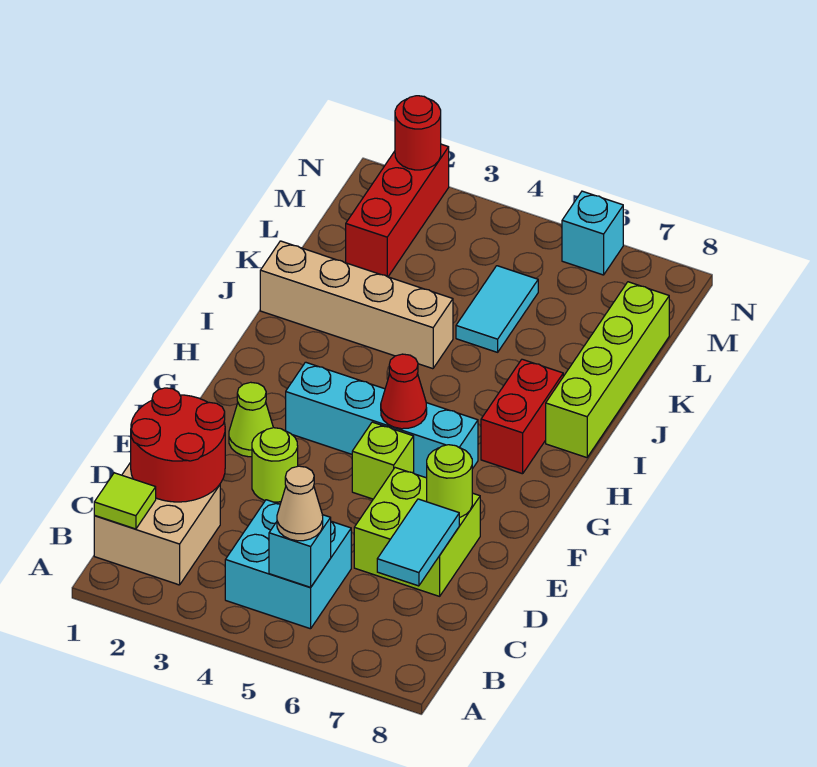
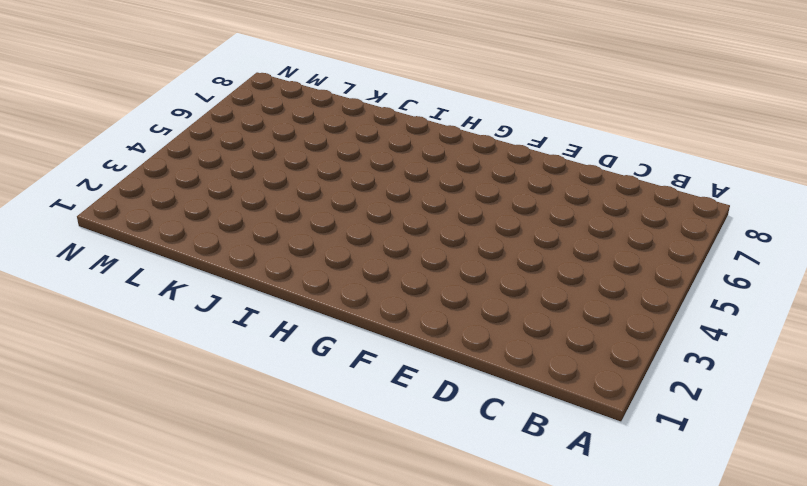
none -> tan brick B1:C2 level 1
none -> cyan brick B4:C5 level 1
none -> lime brick D6:E7 level 1

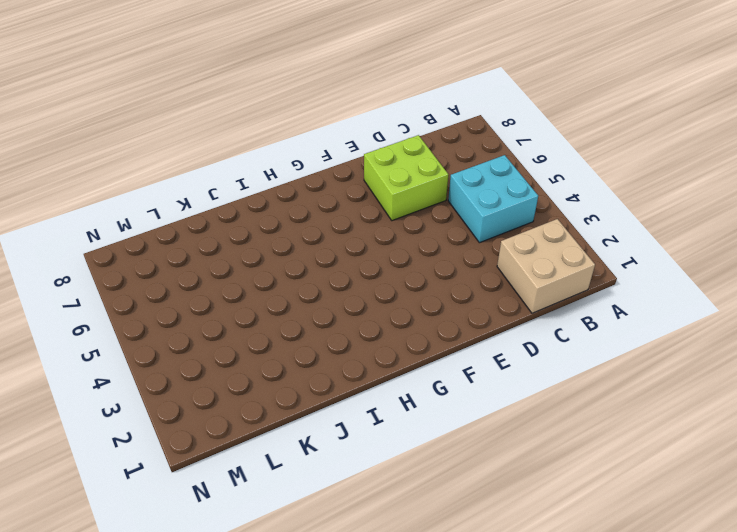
none -> lime round brick E3 level 1
none -> lime cone F2 level 1
none -> lime brick F5 level 1

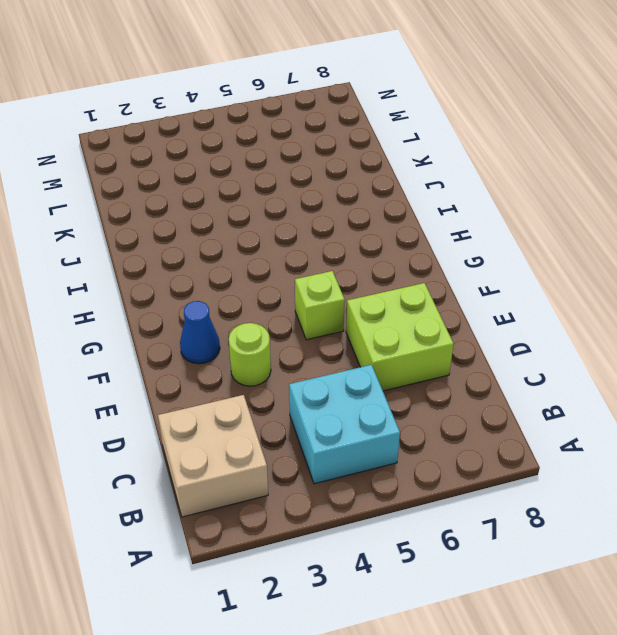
blue cone F2 level 1 -> lime cone F2 level 1
none -> cyan brick G3:G6 level 1
none -> red brick H7:I7 level 1
none -> lime brick I8:L8 level 1

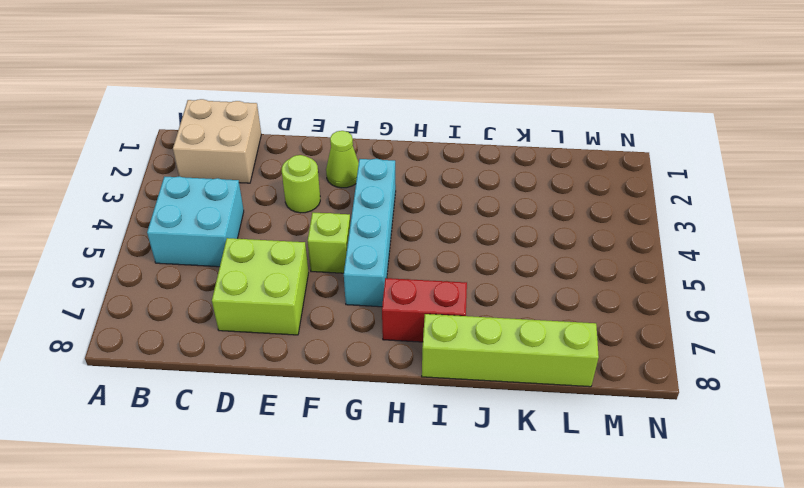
none -> tan brick J1:J4 level 1
none -> cyan tile K5:L5 level 1
none -> red brick L2:N2 level 1

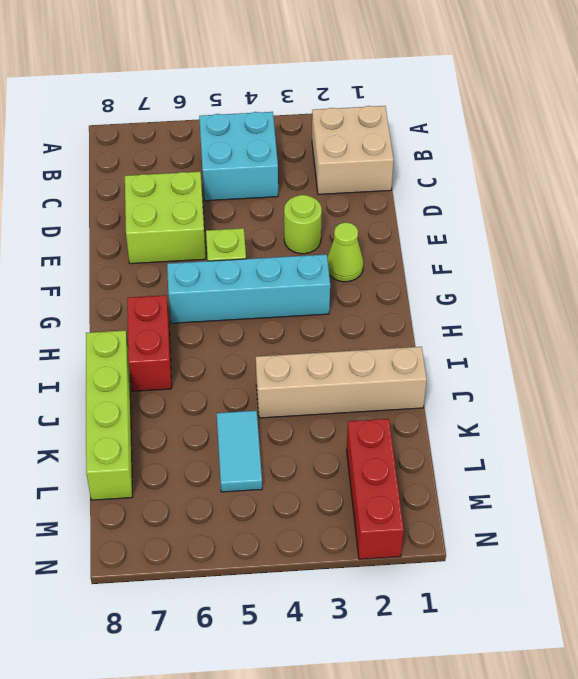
none -> cyan brick N6 level 1
none -> lime tile B1 level 2
none -> cyan brick B5 level 2

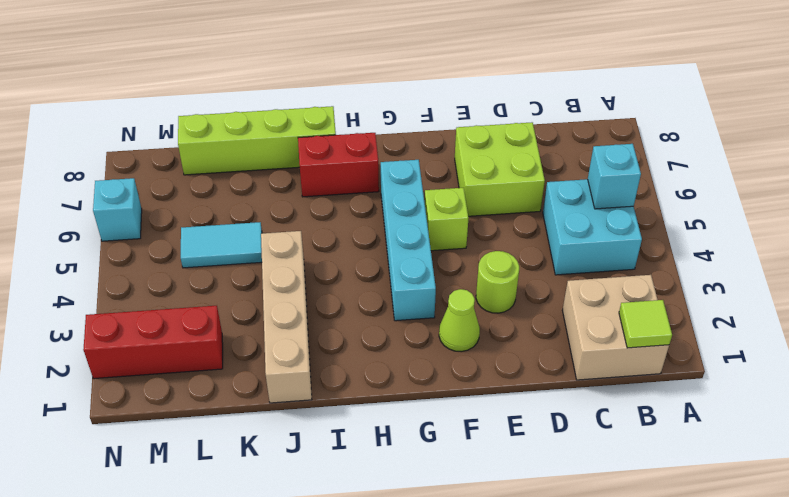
none -> red round brick C1:D2 level 2
none -> cyan tile C7:D7 level 2
none -> lime round brick E7 level 2

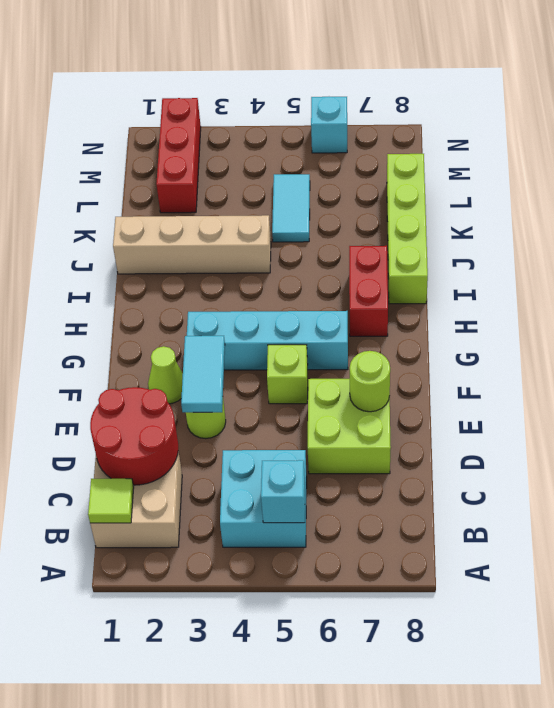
cyan tile E3:F3 level 2 -> cyan tile C7:D7 level 2
none -> red cone G5 level 2
none -> red round brick N2 level 2
none -> tan cone B5 level 3

